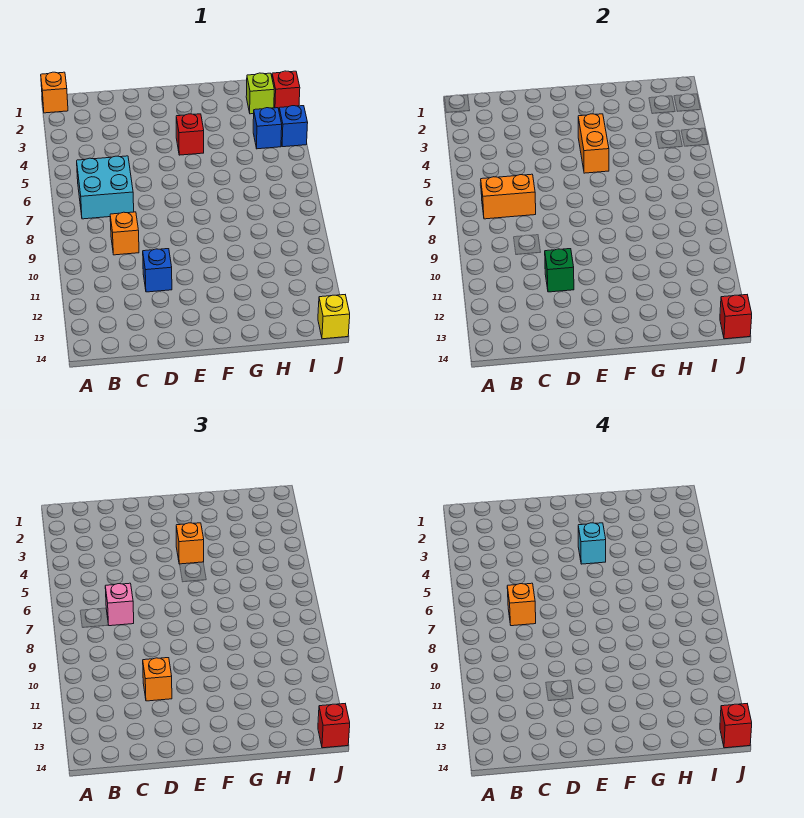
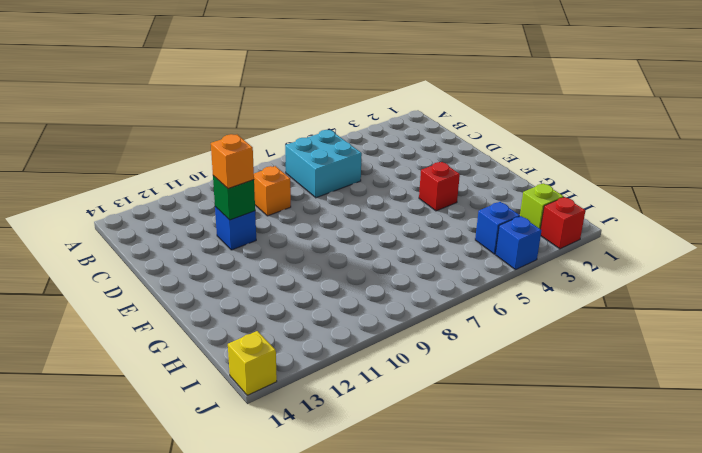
none -> orange brick A1 level 1
none -> orange brick B7:C7 level 2
none -> orange brick F4:F5 level 2

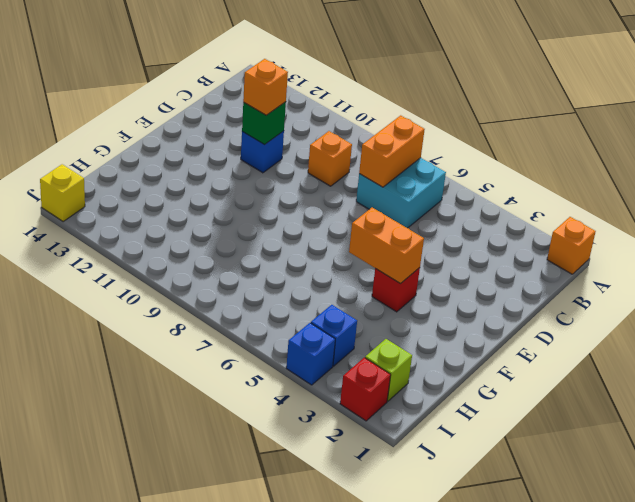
none -> red brick J14 level 2
none -> pink brick C7 level 3
none -> orange brick F4 level 3

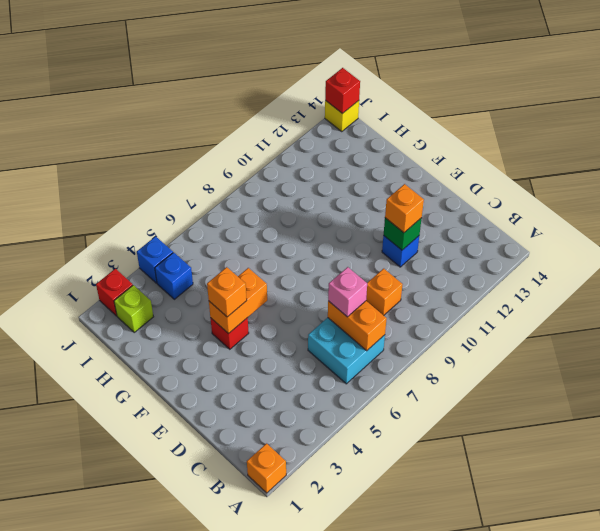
none -> red brick J14 level 3
none -> orange brick C7 level 4
none -> cyan brick F4 level 4

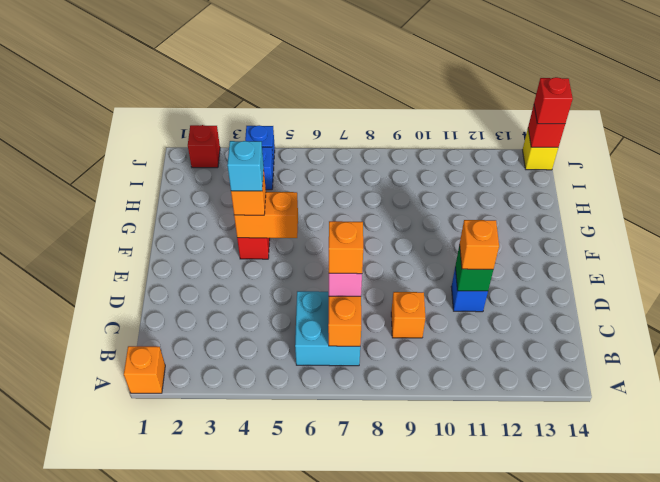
none -> lime brick I2 level 1
none -> red brick J14 level 4

